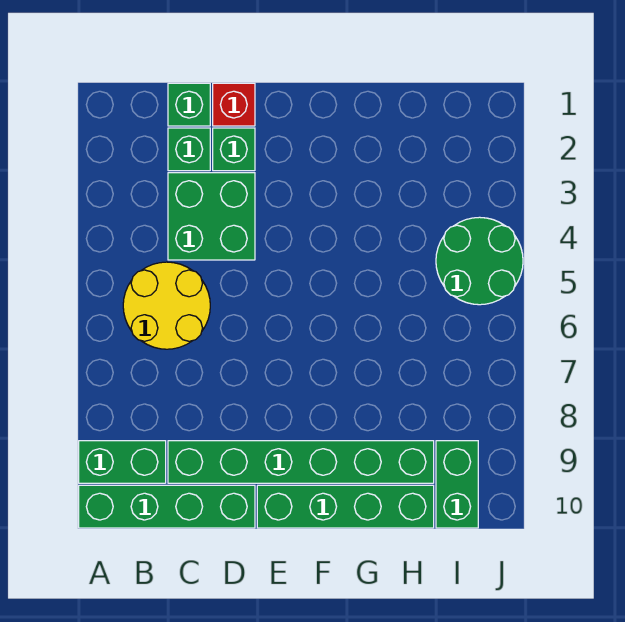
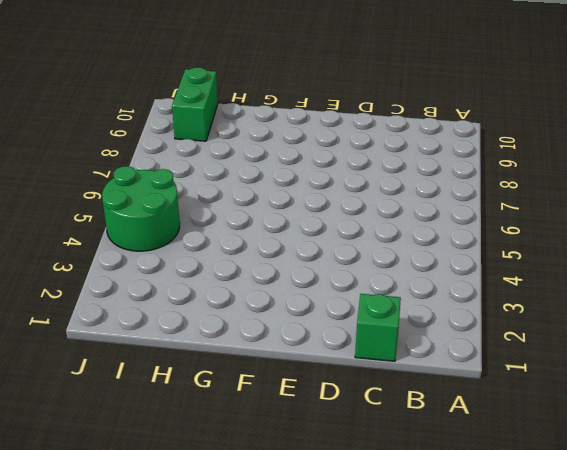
none -> green brick A9:B9 level 1
none -> green brick A10:D10 level 1
none -> yellow round brick B5:C6 level 1

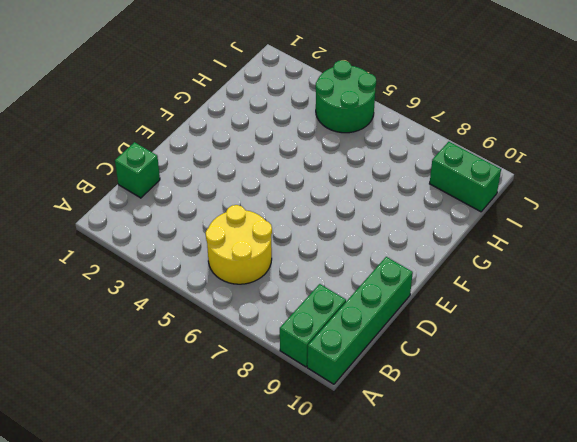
none -> green brick C2 level 1
none -> green brick C3:D4 level 1
none -> green brick C9:H9 level 1

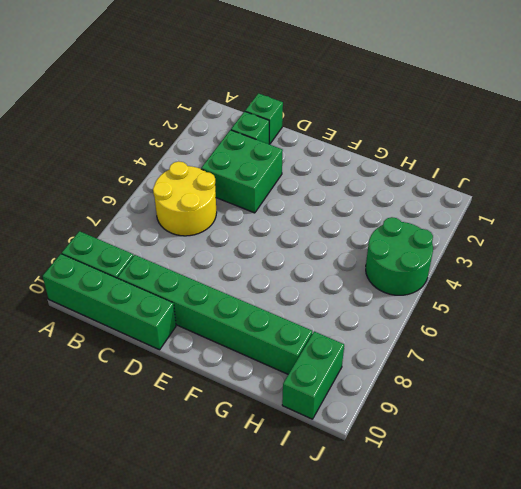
none -> red brick D1 level 1
none -> green brick D2 level 1
none -> green brick E10:H10 level 1

